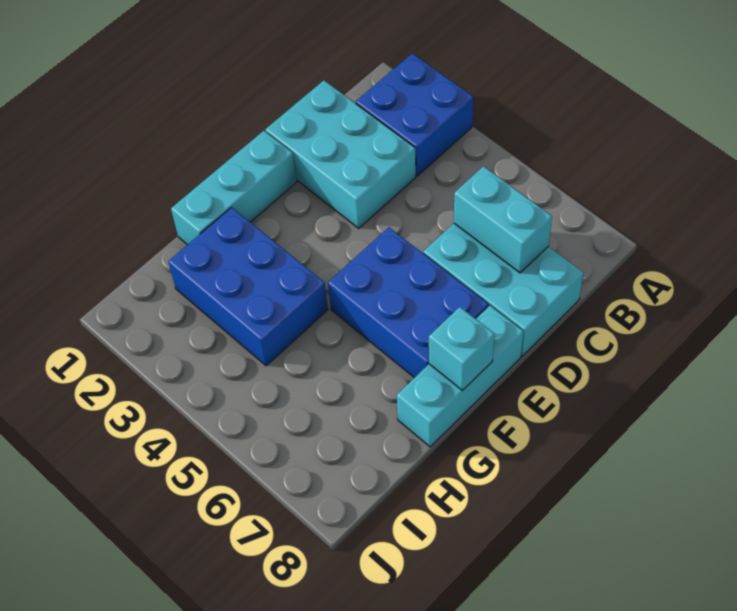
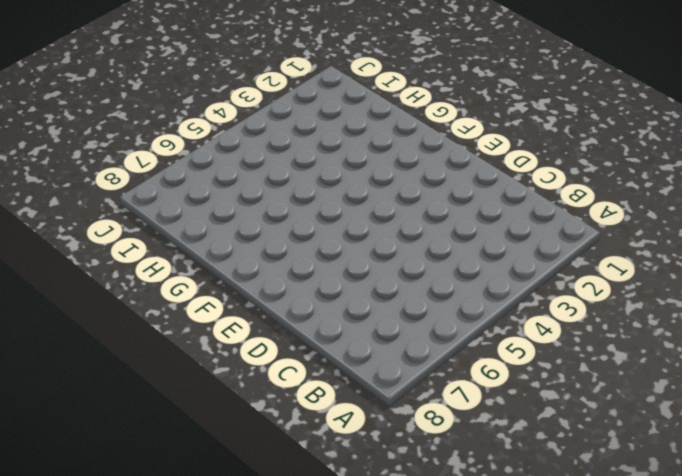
none -> blue brick A2:B3 level 1
none -> cyan brick C1:D3 level 1

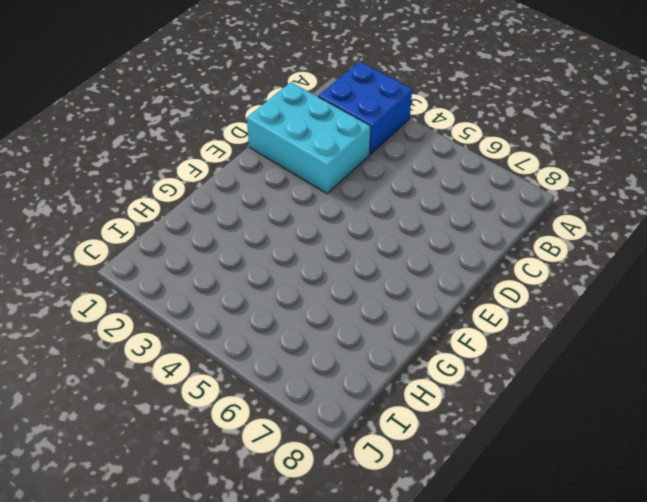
none -> cyan brick C6:D8 level 1
none -> cyan brick E1:G1 level 1

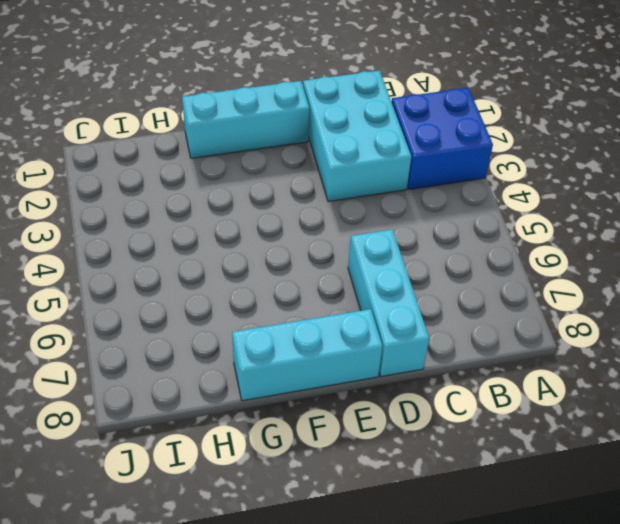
cyan brick D6:D8 level 1 -> cyan brick C6:D8 level 1
none -> blue brick E5:F7 level 1
none -> blue brick G2:H4 level 1

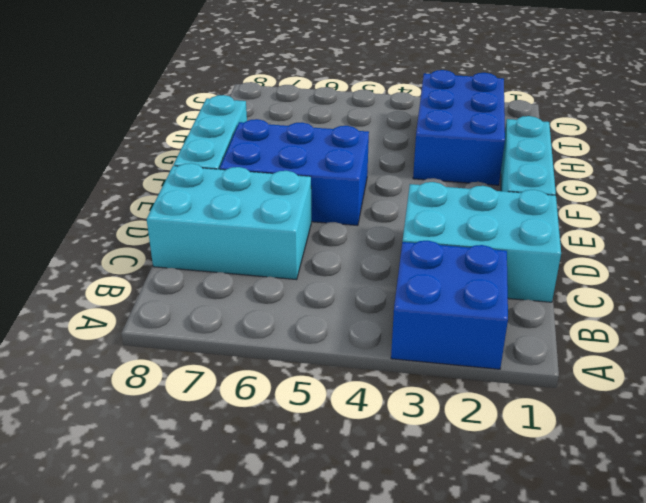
blue brick G2:I3 level 1 -> blue brick G2:H4 level 1
none -> cyan brick C6:C7 level 2
none -> cyan brick F8 level 2

